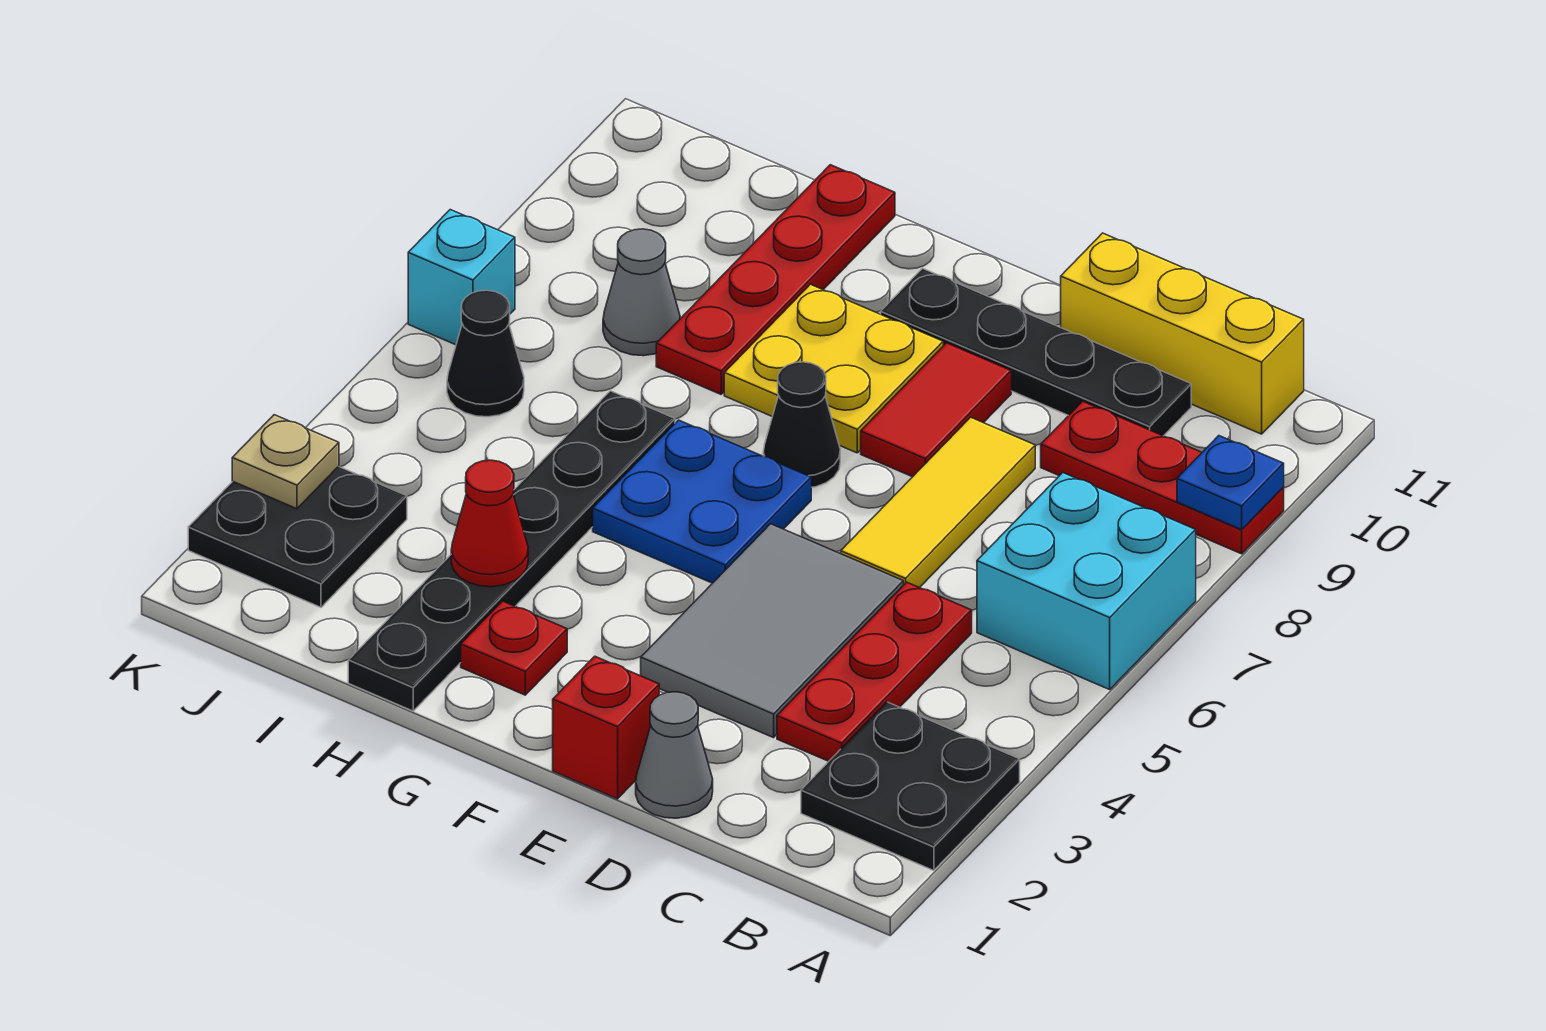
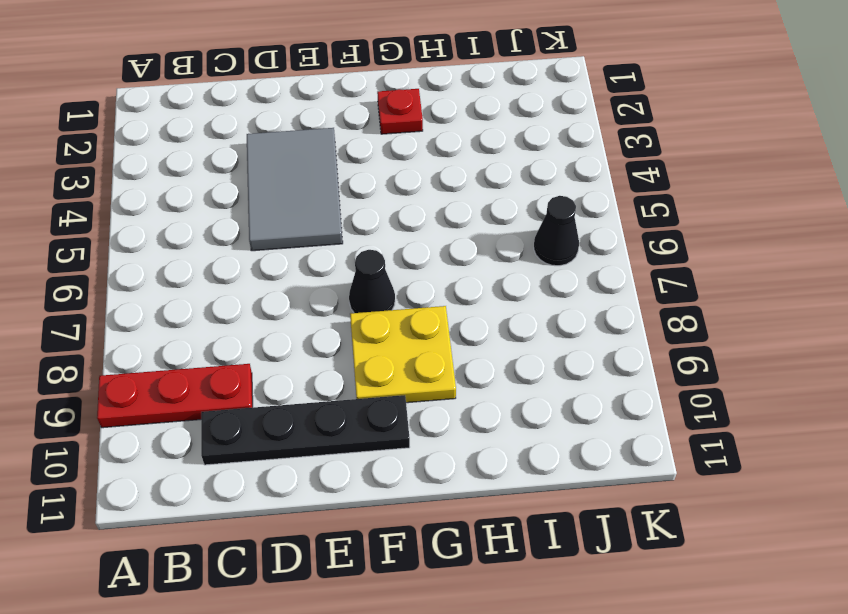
none -> black plate A2:B3 level 1
none -> cyan brick A6:B7 level 1
none -> yellow brick B11:D11 level 1

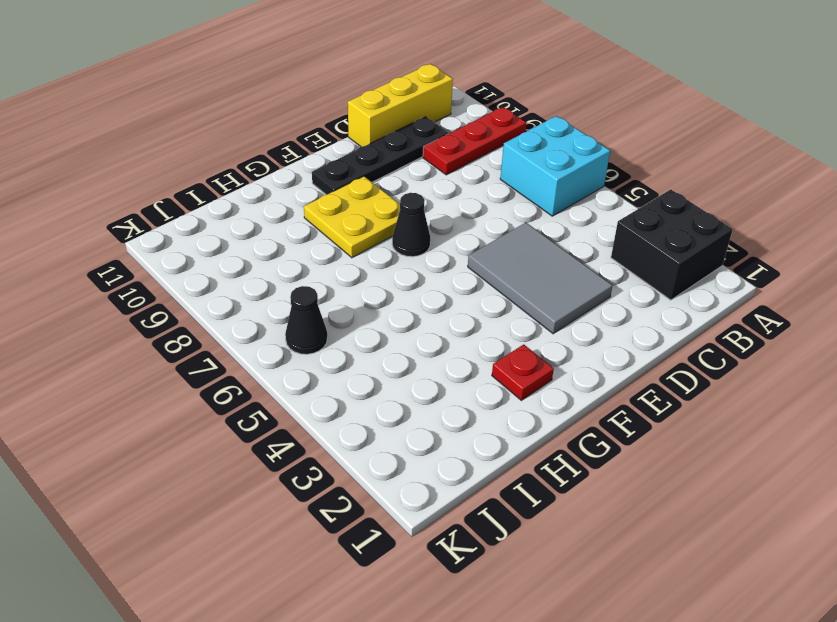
black brick A2:B3 level 1 -> black plate A2:B3 level 1
none -> red plate C3:C5 level 1
none -> grey cone D1 level 1
none -> yellow tile D6:D8 level 1

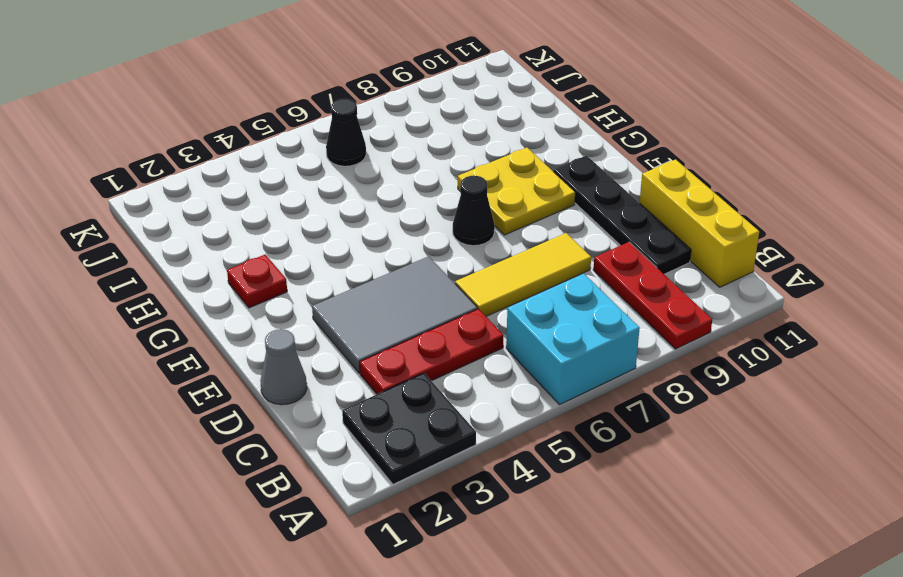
none -> red brick E1 level 1
none -> red tile E8:E9 level 1
none -> blue plate F5:G6 level 1

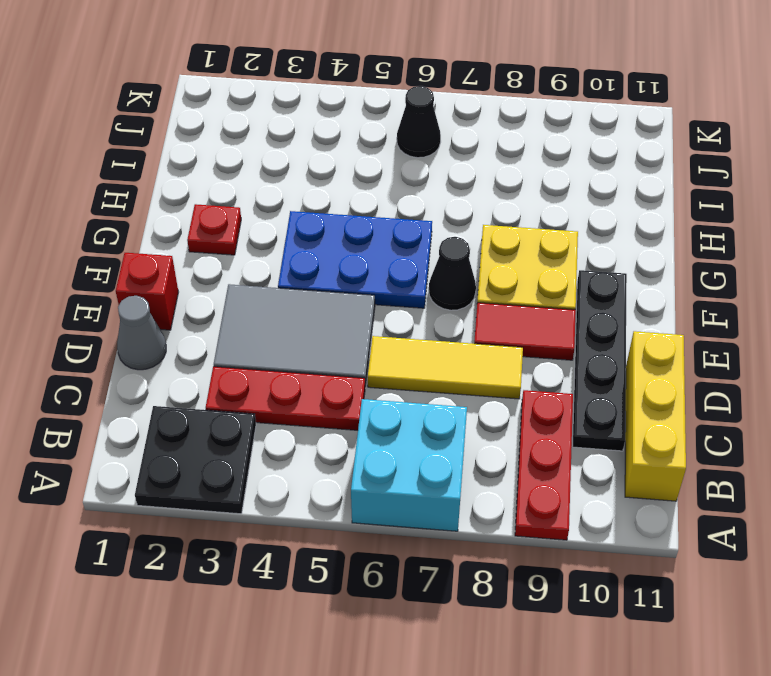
blue plate F4:G6 level 1 -> blue plate F5:G6 level 1
none -> black plate H1:H6 level 1
none -> red plate H8:H11 level 1
none -> grey cone I8 level 1

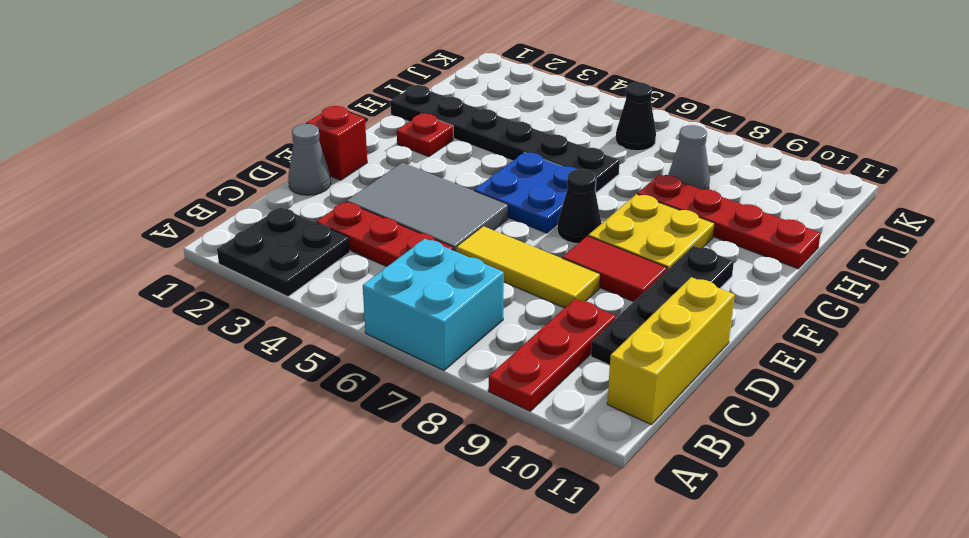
none -> black plate J2:K3 level 1
none -> cyan brick K7 level 1
none -> blue plate A9 level 2

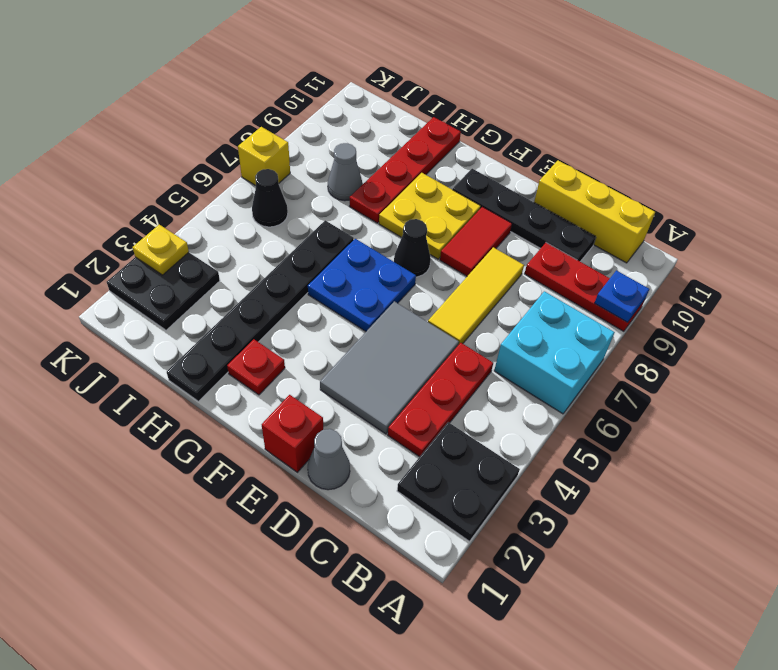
yellow plate K3 level 2 -> tan plate K3 level 2
yellow brick K7 level 1 -> cyan brick K7 level 1
none -> red cone H3 level 2

